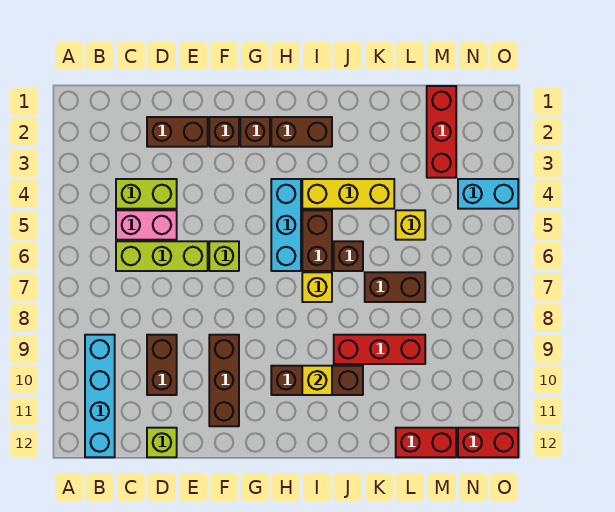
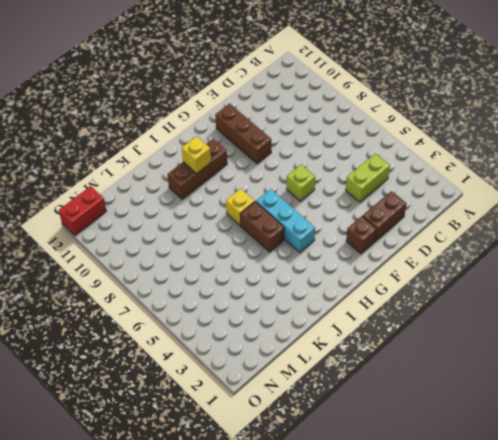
none -> cyan brick B9:B12 level 1
none -> pink brick C5:D5 level 1
none -> lime brick C6:E6 level 1

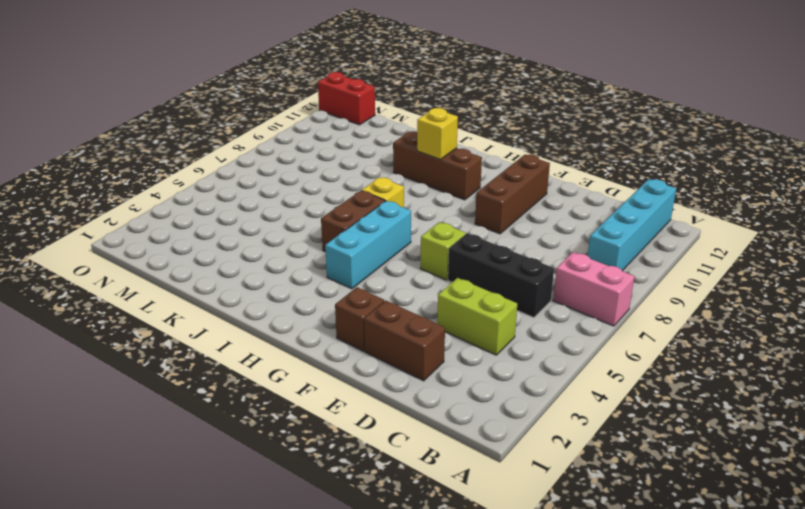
pink brick A7:B7 level 1 -> pink brick C5:D5 level 1
black brick C6:E6 level 1 -> lime brick C6:E6 level 1
none -> brown brick D9:D10 level 1
none -> lime brick D12 level 1
none -> brown brick G2 level 1

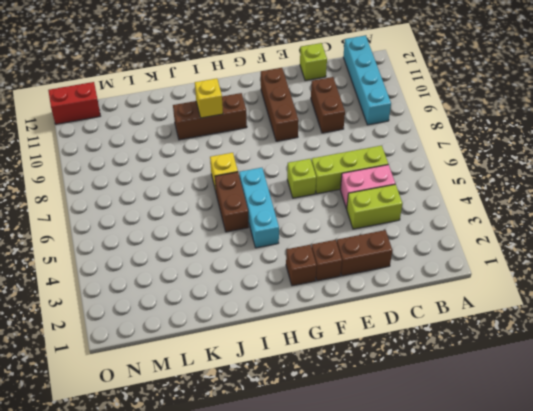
none -> brown brick H2:I2 level 1
none -> yellow brick I4:K4 level 1
none -> brown brick J6 level 1

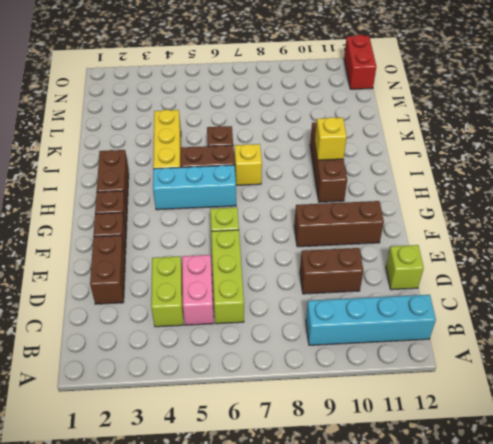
none -> red brick J9:L9 level 1
none -> brown brick K7:L7 level 1
none -> yellow brick L5 level 1

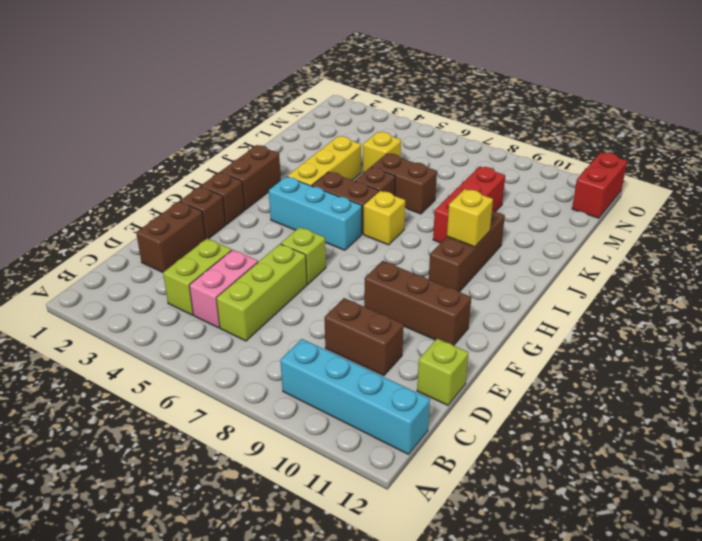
brown brick K6:K7 level 1 -> brown brick K7:L7 level 1
none -> red brick L12:M12 level 1
none -> red brick M1:M3 level 1
none -> cyan brick N4:O4 level 1

